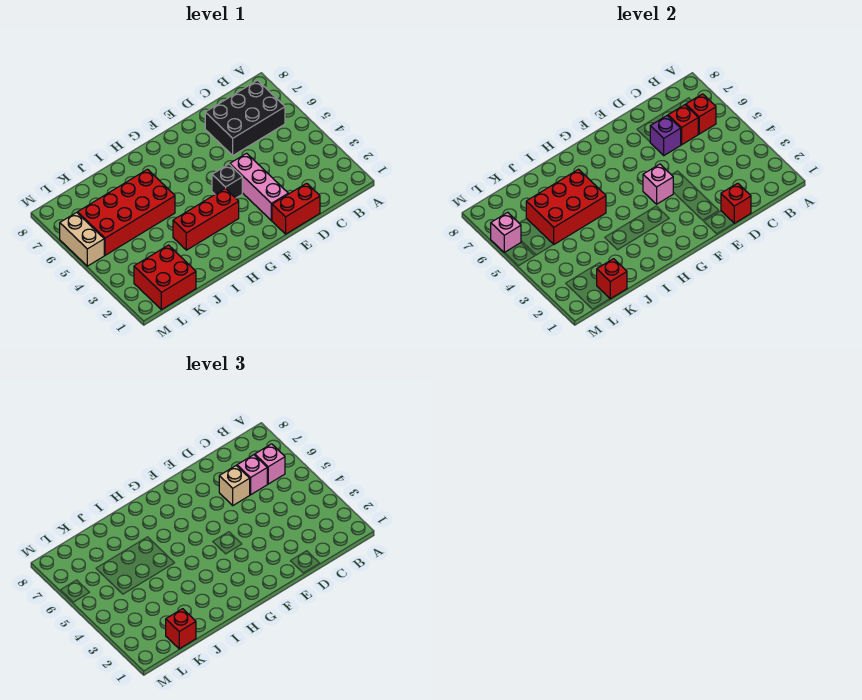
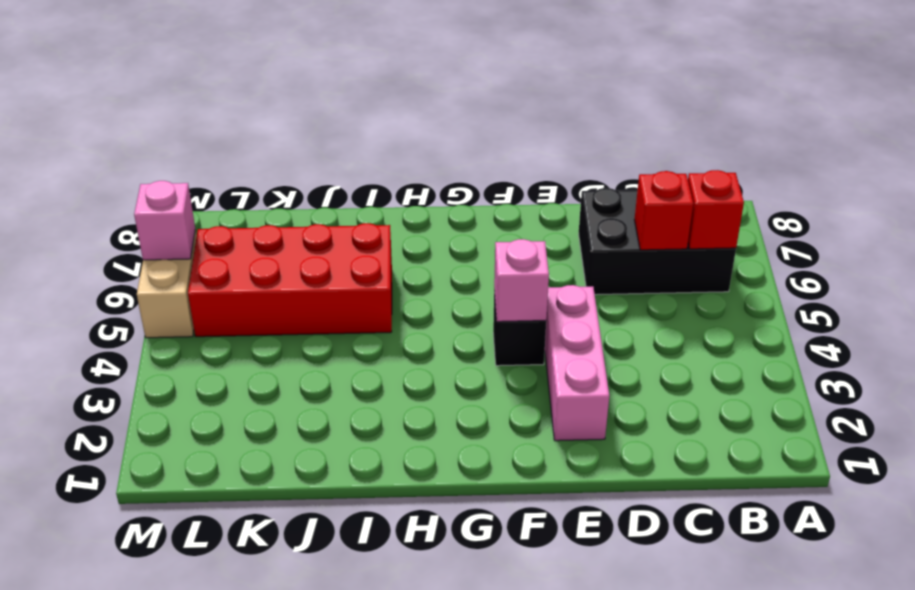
none -> red brick D1:E1 level 1
none -> red brick G3:I3 level 1
none -> red brick K1:L2 level 1

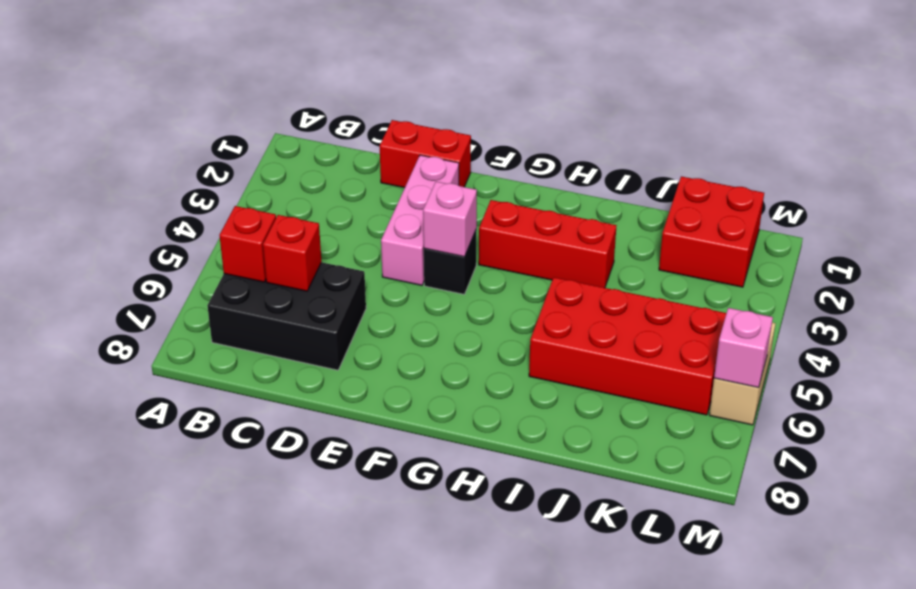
none -> red brick D1 level 2
none -> purple brick D6 level 2
none -> red brick I5:K6 level 2

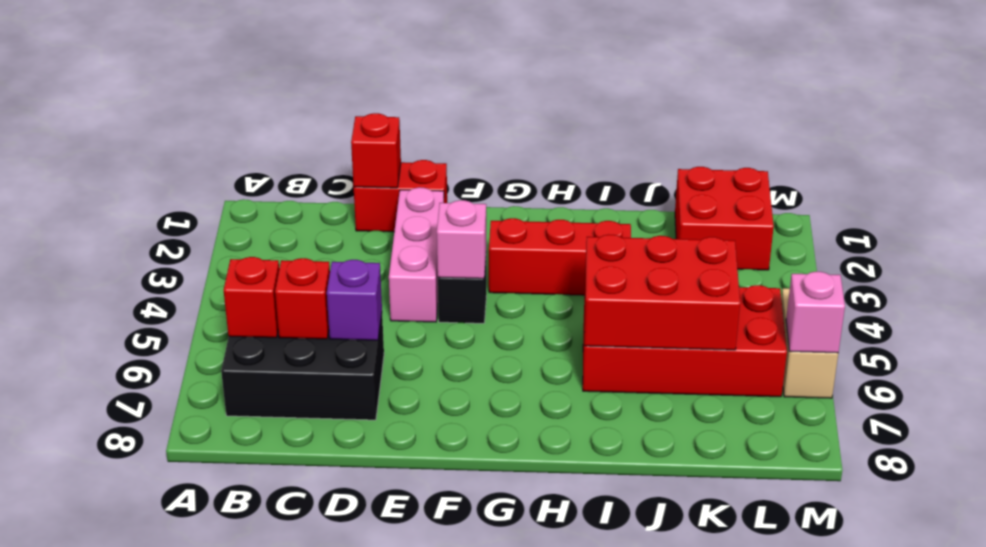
none -> red brick K1 level 2
none -> pink brick B6 level 3
none -> pink brick C6 level 3

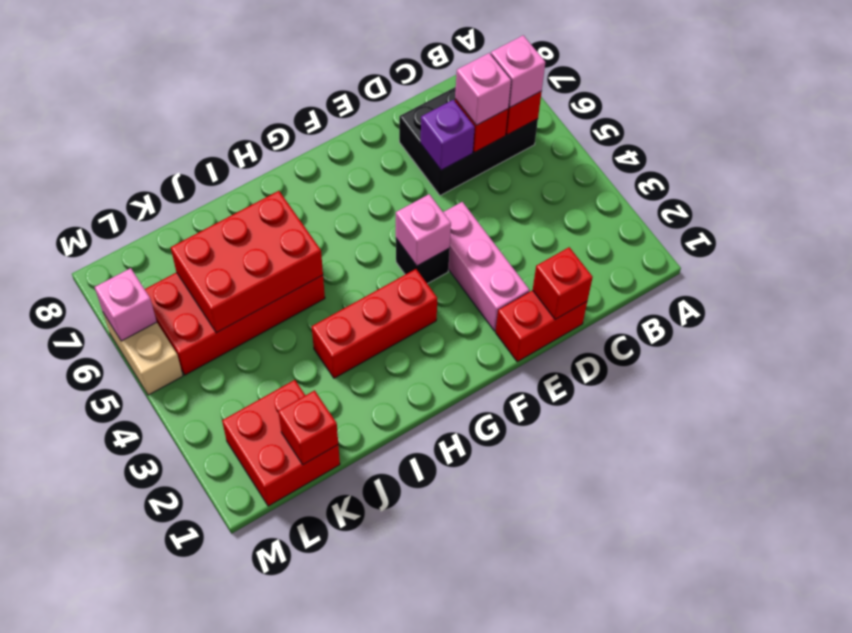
none -> tan brick D6 level 3
none -> red brick K1 level 3

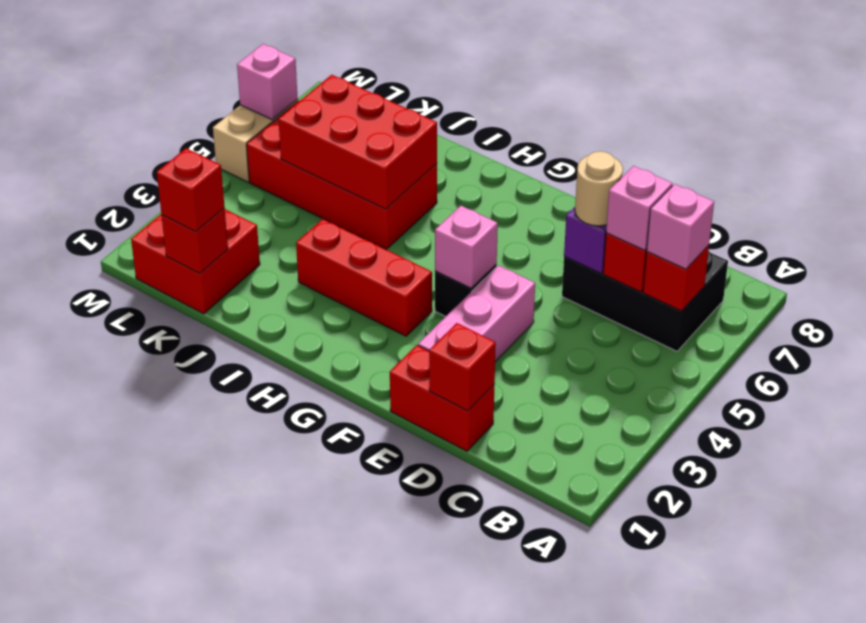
tan round brick D6 level 3 -> tan brick D6 level 3

